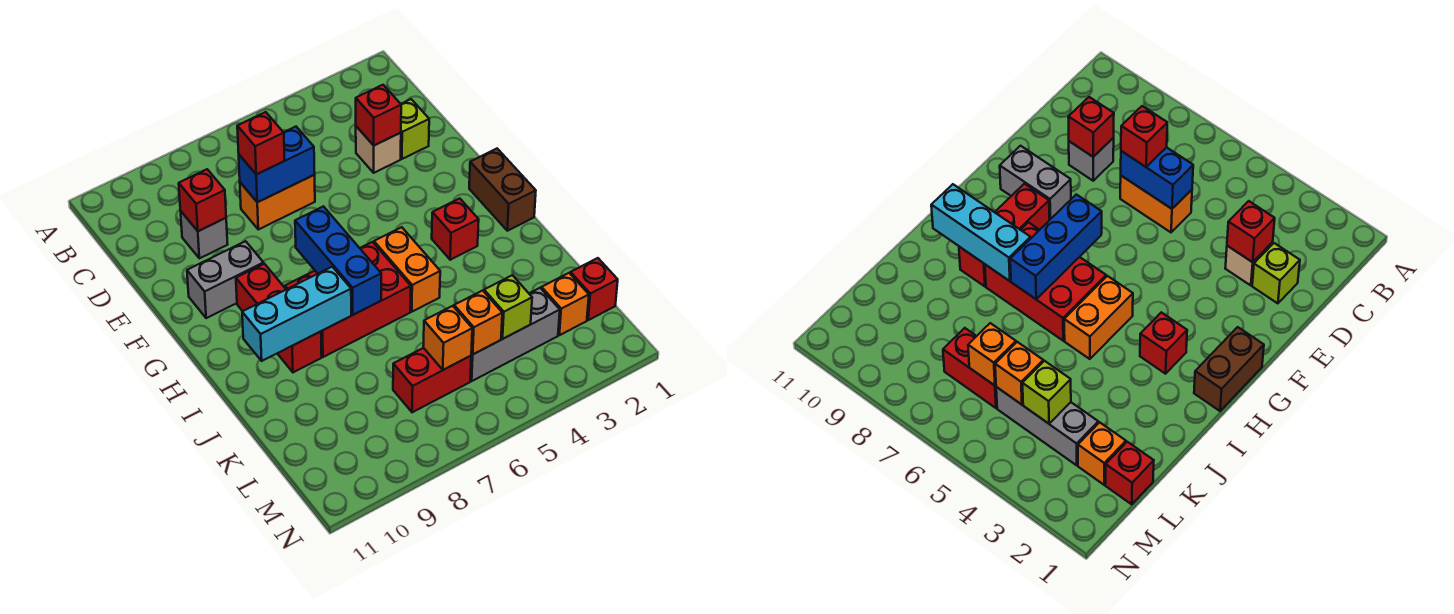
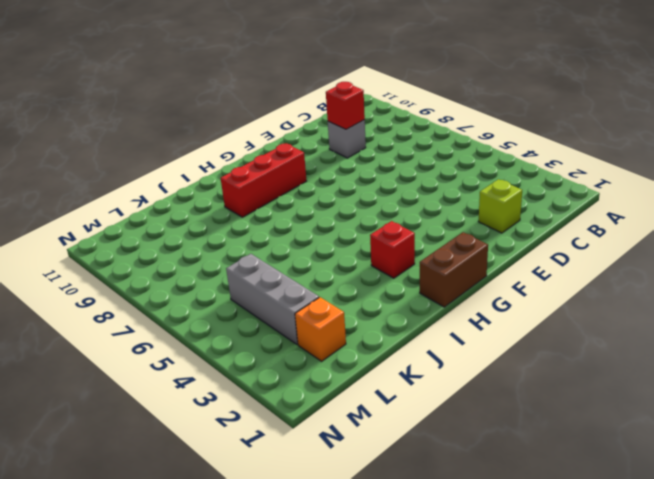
none -> tan brick D3 level 1
none -> orange brick D6:D7 level 1
none -> grey brick F9:F10 level 1

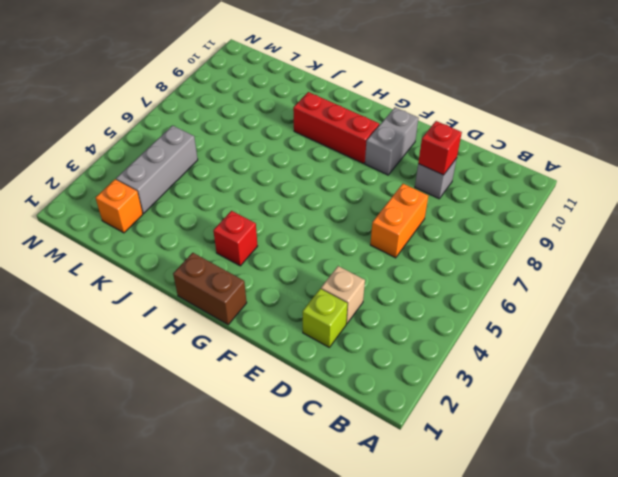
none -> orange brick H5:I5 level 1
none -> red brick H6:I8 level 1
none -> red brick L1 level 1

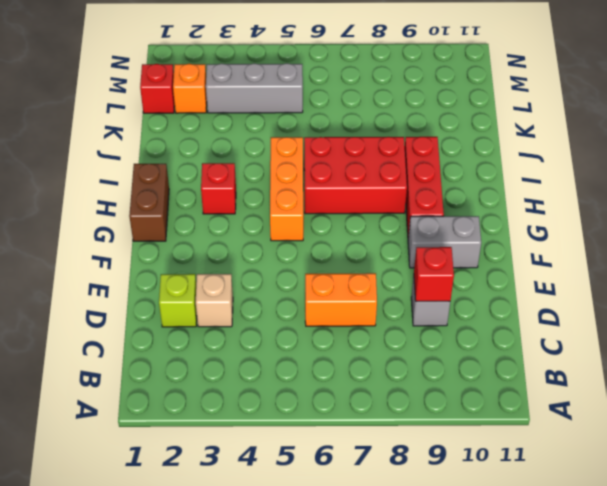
orange brick G5:I5 level 1 -> orange brick H5:I5 level 1
none -> red brick L6:L7 level 1
none -> red brick D3 level 2
none -> blue brick D6:D7 level 2

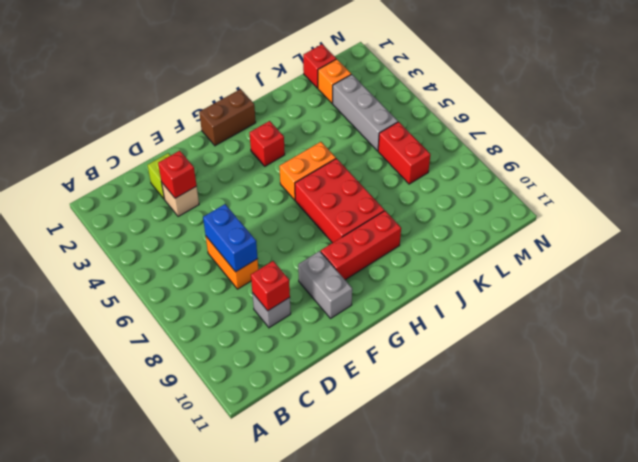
none -> blue brick G7:I7 level 2
none -> cyan brick I8:I10 level 2
none -> lime brick L4 level 2

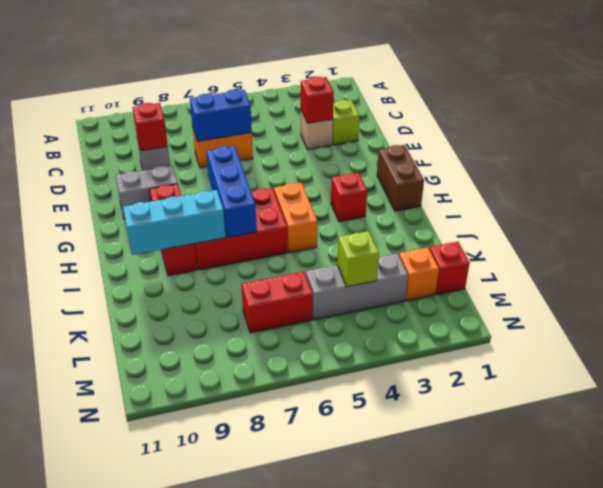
none -> orange brick L5 level 2
none -> orange brick L6 level 2
none -> red brick D7 level 3

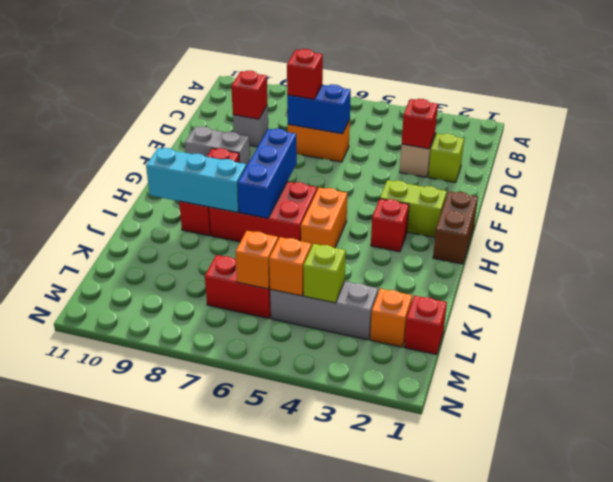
lime brick G2:G3 level 1 -> none

